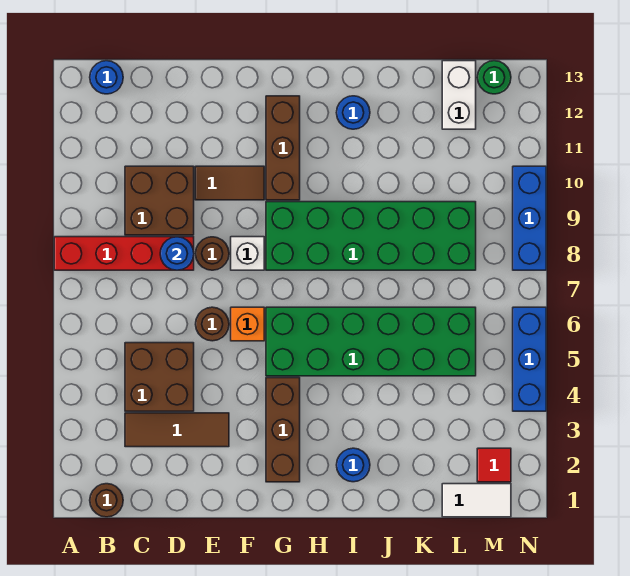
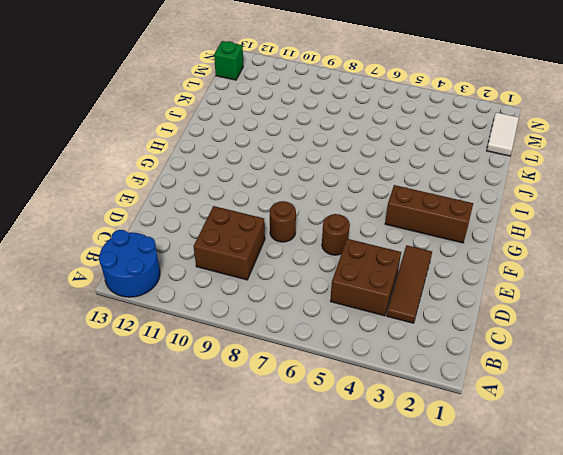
blue round brick A12:B13 level 1 -> blue round brick B13 level 1
green brick M13 level 1 -> green round brick M13 level 1
none -> red brick A8:D8 level 1
none -> brown round brick B1 level 1
none -> brown tile E10:F10 level 1

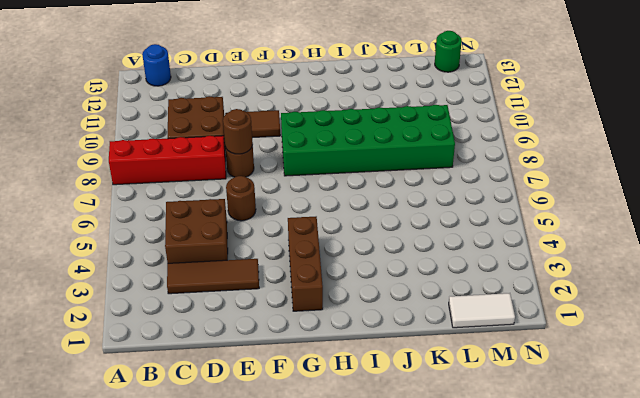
brown round brick E8 level 2 -> brown round brick B1 level 1
none -> orange brick F6 level 1
none -> white brick F8 level 1
none -> green brick G5:L6 level 1

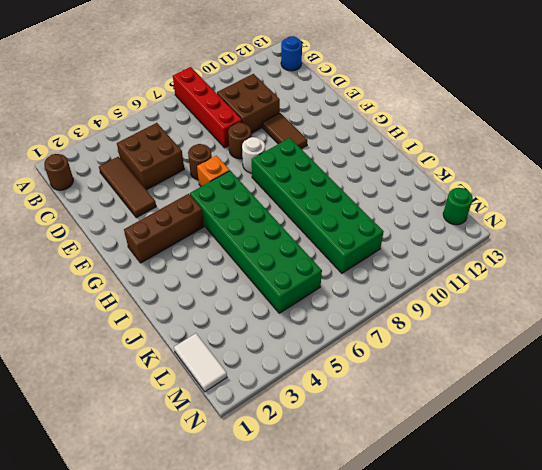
white round brick F8 level 1 -> white brick F8 level 1
none -> brown brick G10:G12 level 1
none -> blue round brick I2 level 1
none -> blue round brick I12 level 1

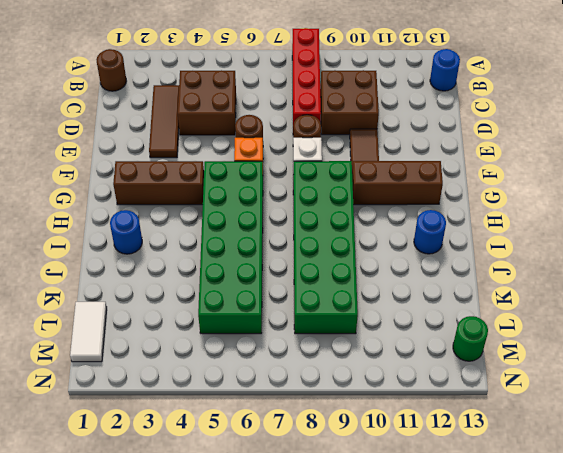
none -> white brick L12:L13 level 1
none -> red tile M2 level 1
none -> blue brick N4:N6 level 1

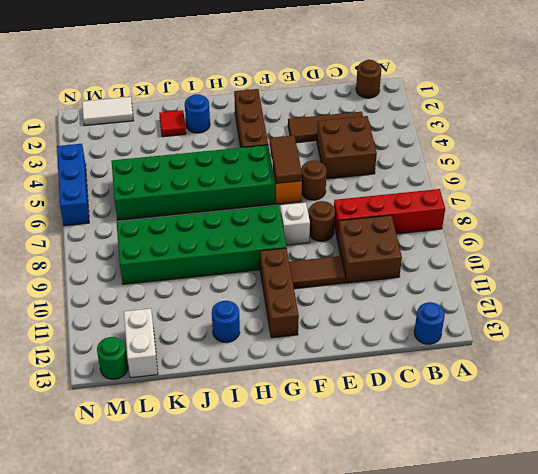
brown tile F5:F6 level 2 -> none
red tile J2 level 1 -> red tile M2 level 1
none -> blue brick N8:N10 level 1
none -> blue round brick D8 level 2

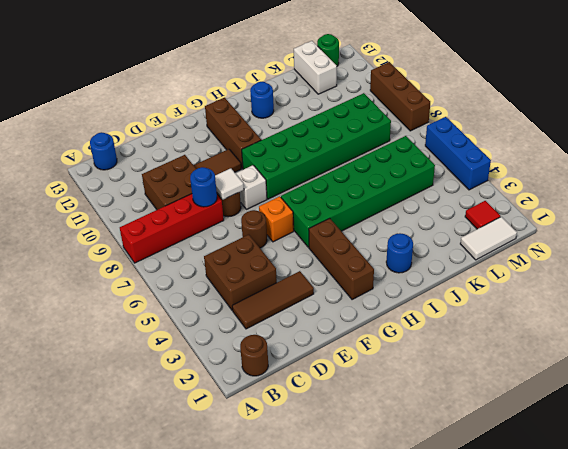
white tile E8 level 2 -> none
brown brick N8:N10 level 1 -> blue brick N8:N10 level 1

